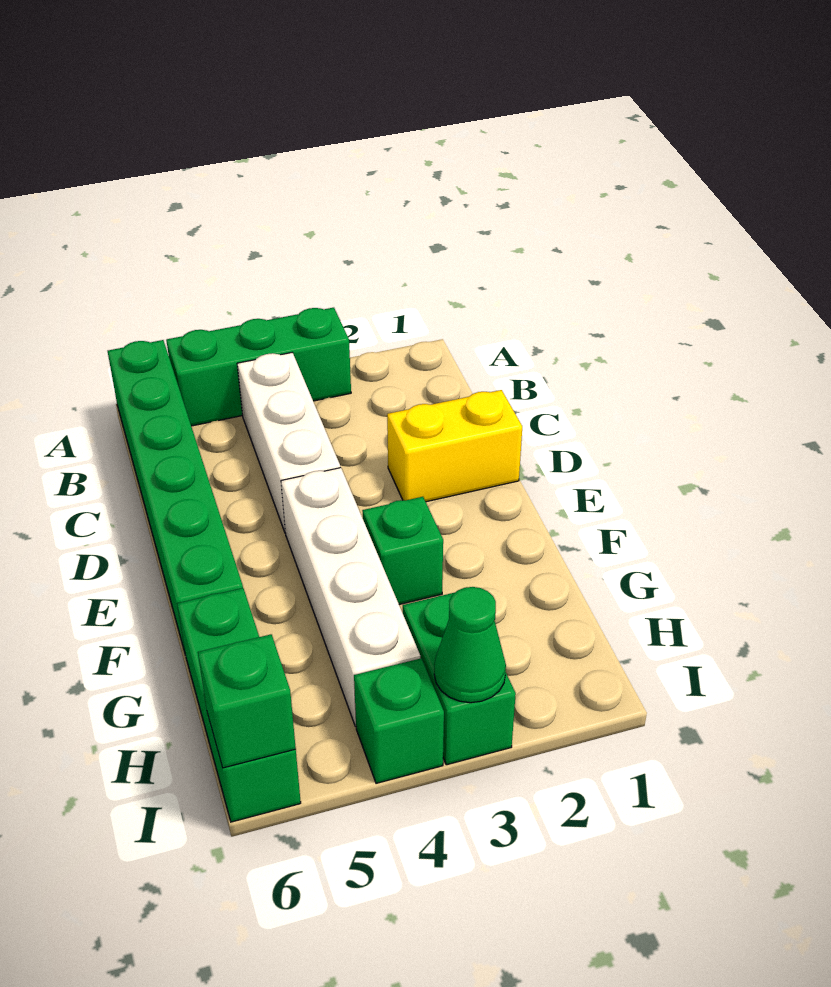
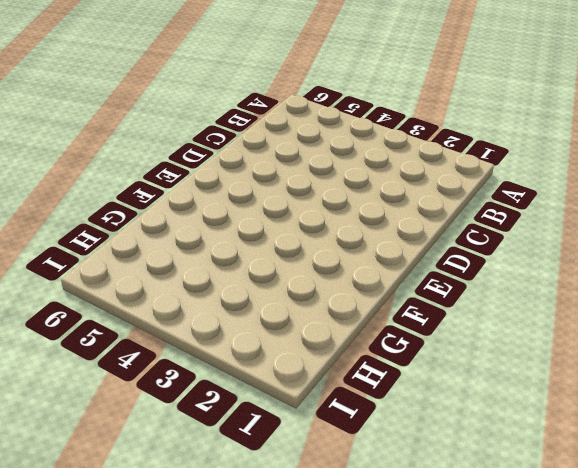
none -> green brick A3:A5 level 1
none -> green brick A6:F6 level 1

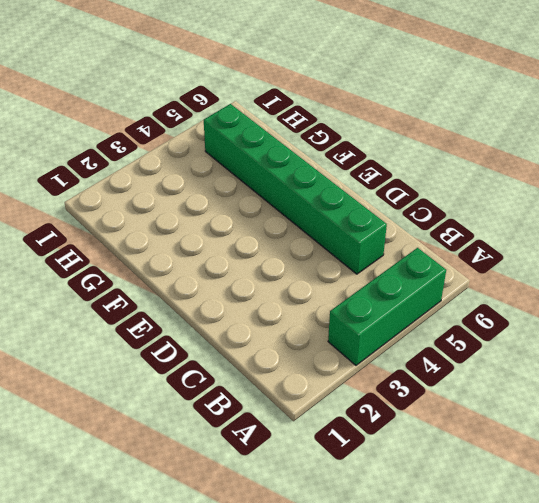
green brick C5:H5 level 1 -> green brick A6:F6 level 1
none -> white brick B4:D4 level 1
none -> yellow brick D1:D2 level 1

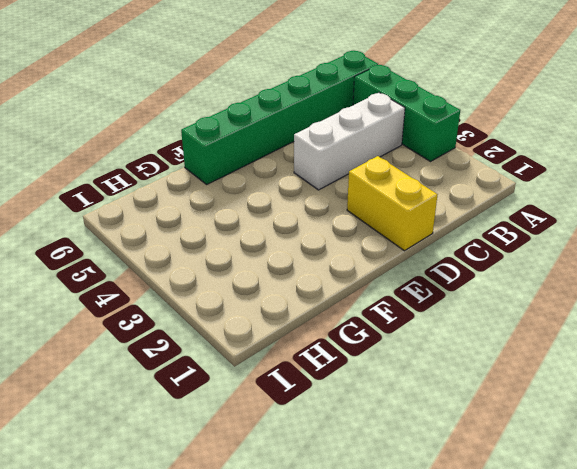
none -> white brick E4:H4 level 1
none -> green brick F3 level 1

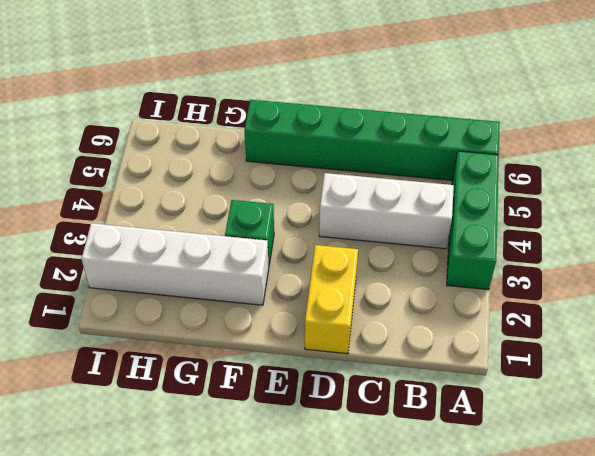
white brick F2:I2 level 1 -> white brick E4:H4 level 1
none -> green brick G6:I6 level 1
none -> green brick H3:I3 level 1

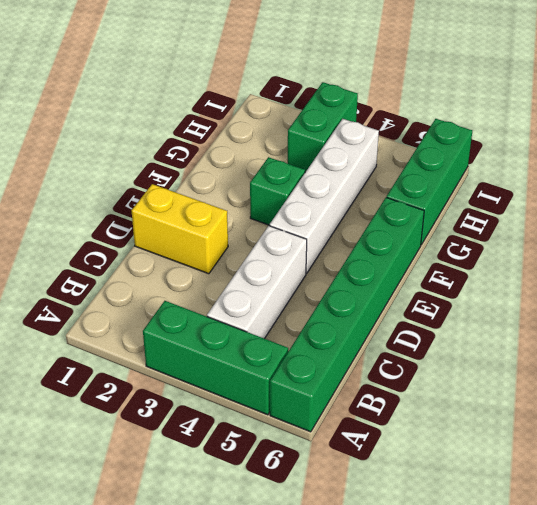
none -> green brick I4 level 1
none -> green cone I3 level 2

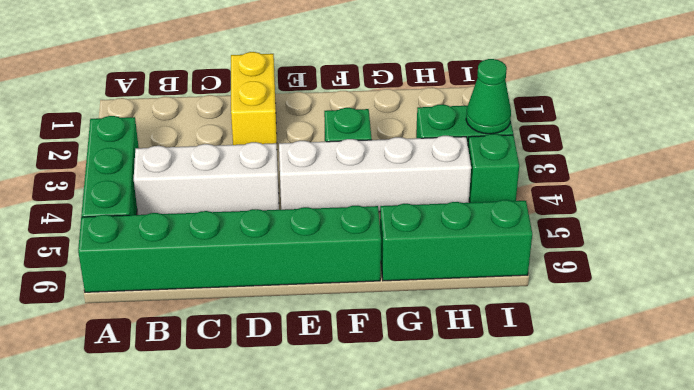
none -> green brick I6 level 2

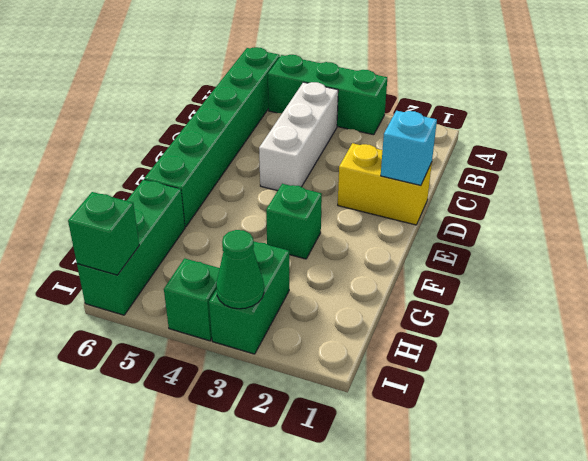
cyan brick D1 level 2 -> none
none -> white brick E4:H4 level 1

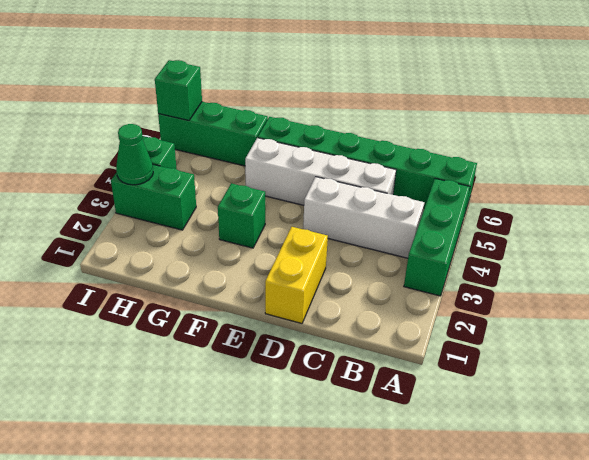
white brick C5:F5 level 1 -> white brick E4:H4 level 1

